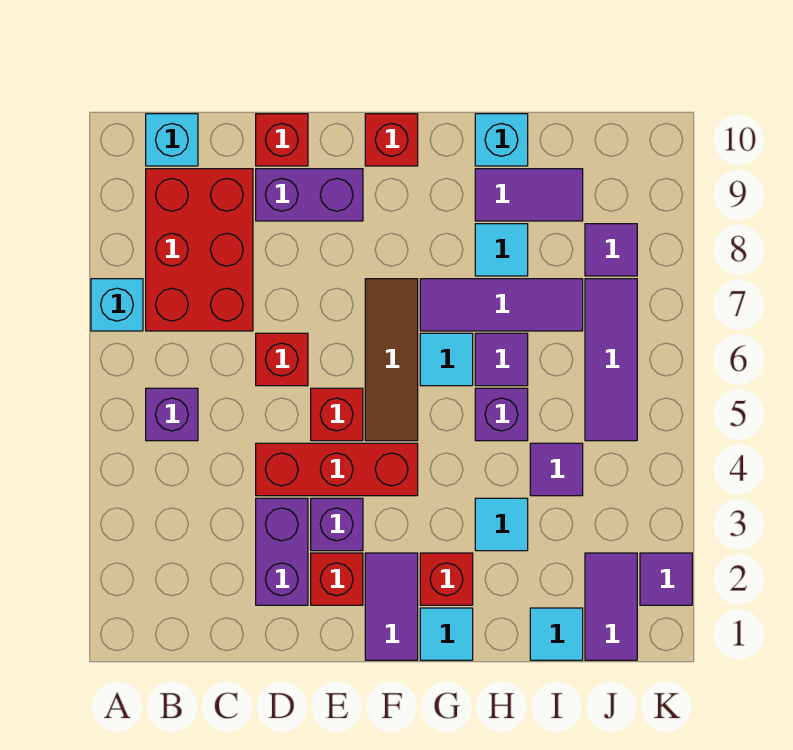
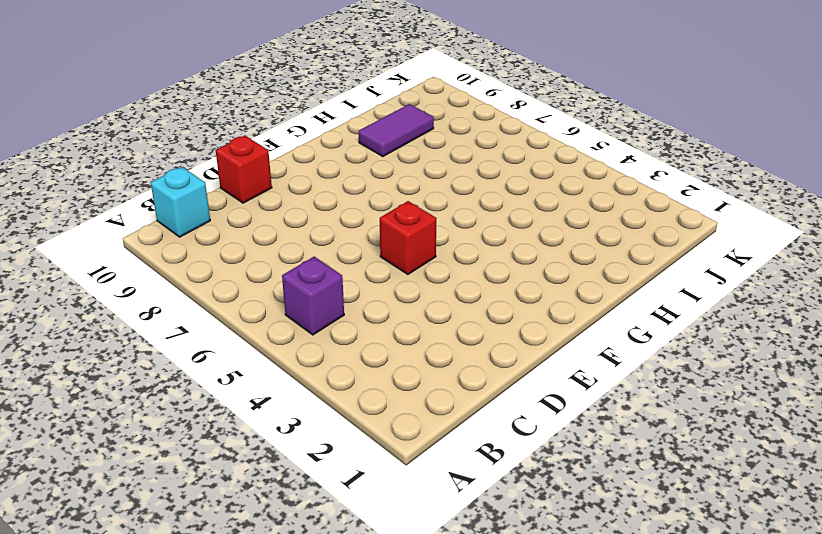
none -> cyan brick A7 level 1
none -> red brick B7:C9 level 1
none -> purple brick D2:D3 level 1
none -> red brick D4:F4 level 1

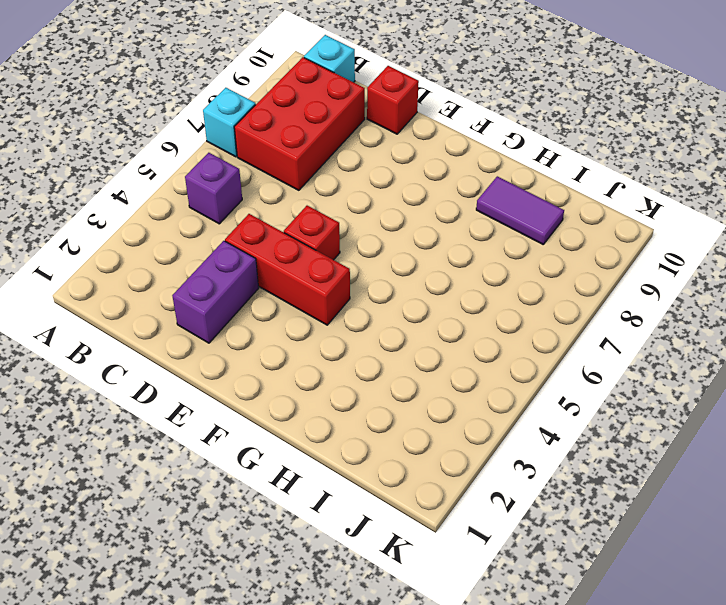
none -> red brick D6 level 1
none -> purple brick D9:E9 level 1
none -> red brick E2 level 1
none -> purple brick E3 level 1

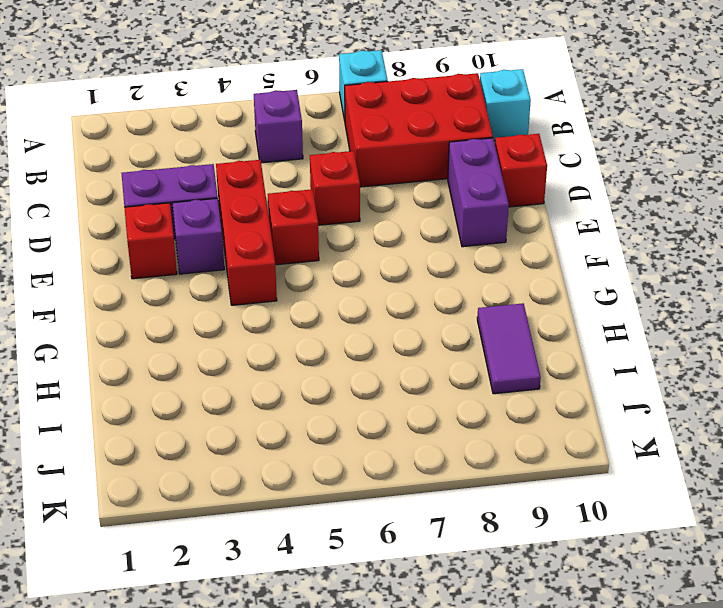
none -> purple tile F1:F2 level 1
none -> brown tile F5:F7 level 1
none -> red brick F10 level 1
none -> cyan tile G1 level 1

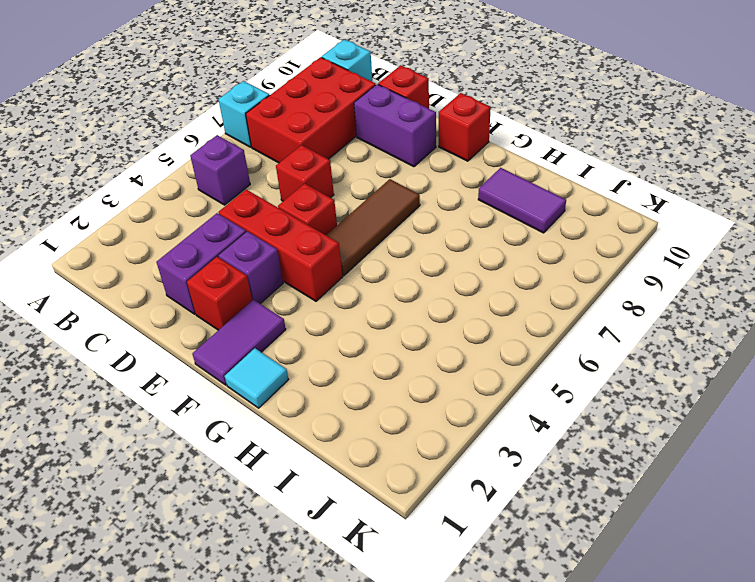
none -> red brick G2 level 1
none -> cyan tile G6 level 1
none -> purple tile G7:I7 level 1
none -> cyan tile H3 level 1

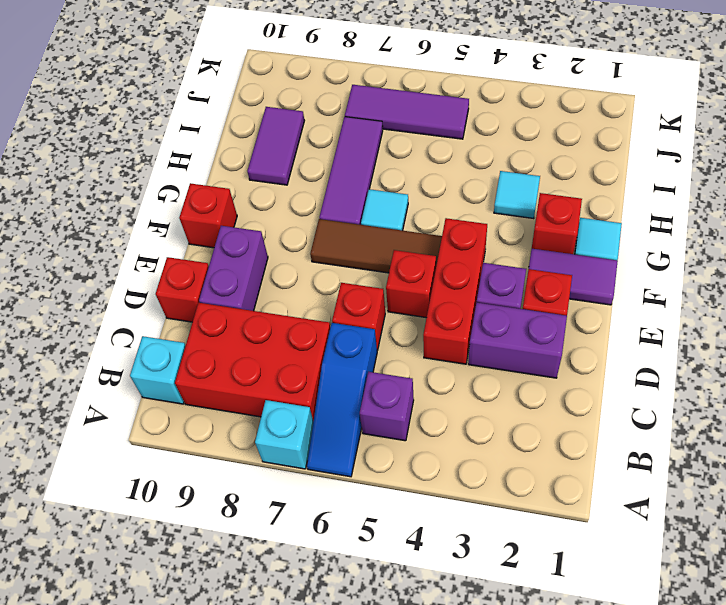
blue slope A6:C6 level 1 top C -> none
none -> purple brick H5 level 1
none -> purple tile H6 level 1
none -> cyan tile H8 level 1
none -> cyan brick H10 level 1

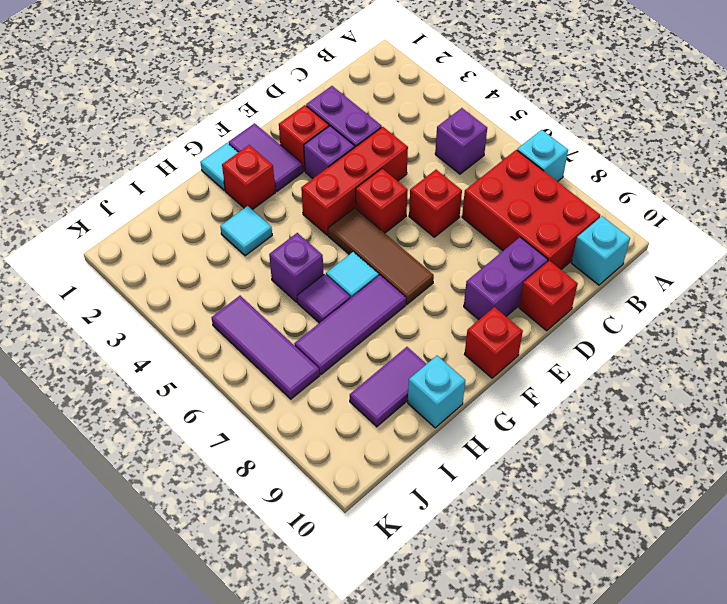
none -> cyan tile H8 level 1
none -> cyan tile I1 level 1
none -> purple tile I4 level 1
none -> purple tile J1:J2 level 1

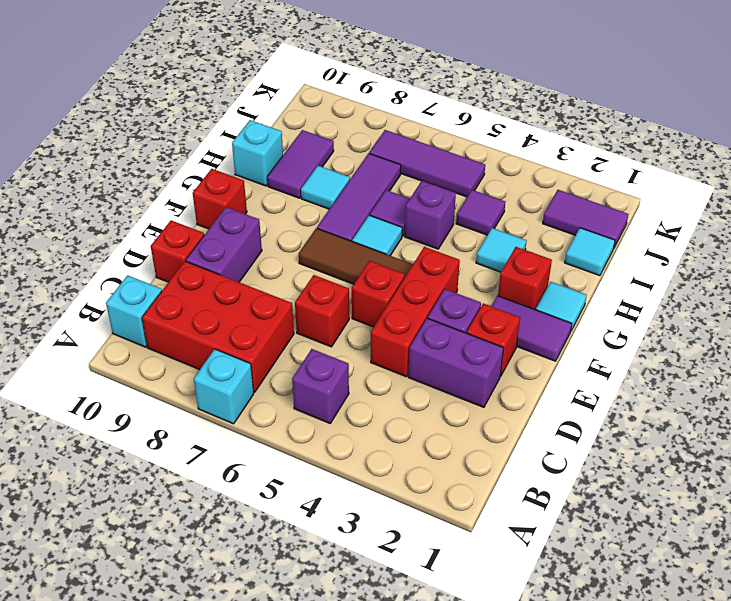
none -> purple tile J8 level 1
none -> purple tile K2 level 1

